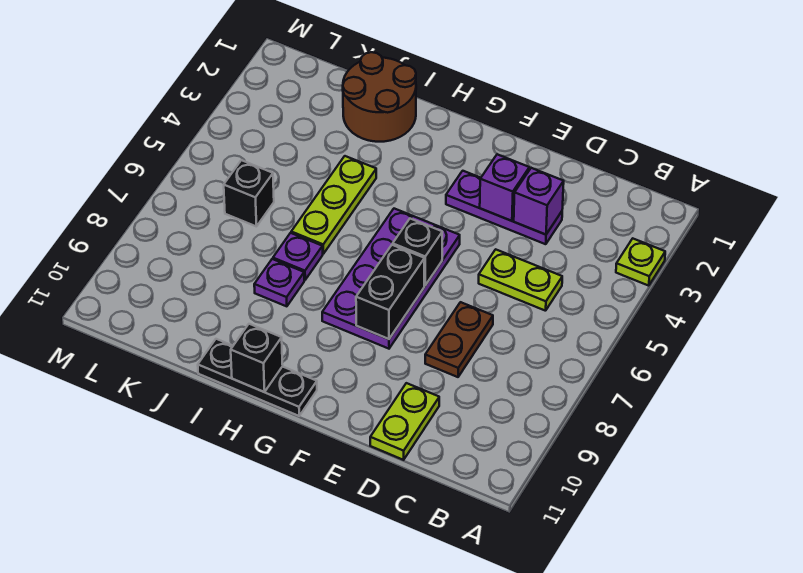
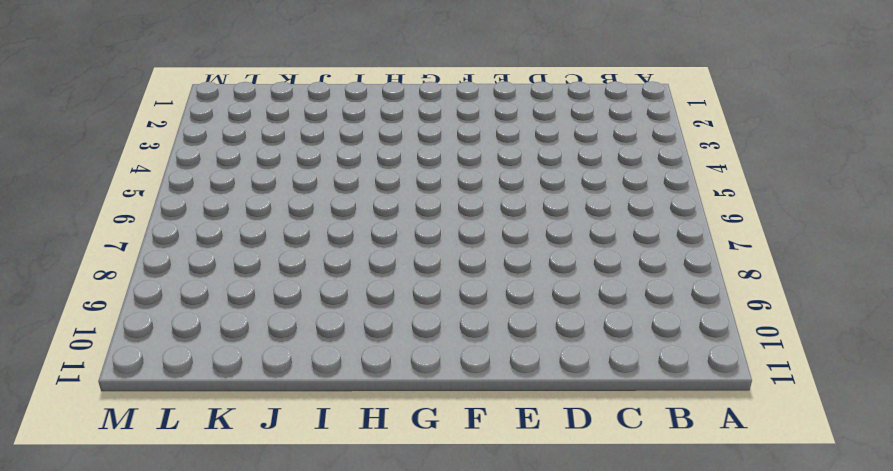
none -> lime plate A3 level 1
none -> lime plate C5:D5 level 1
none -> purple plate D3:F3 level 1

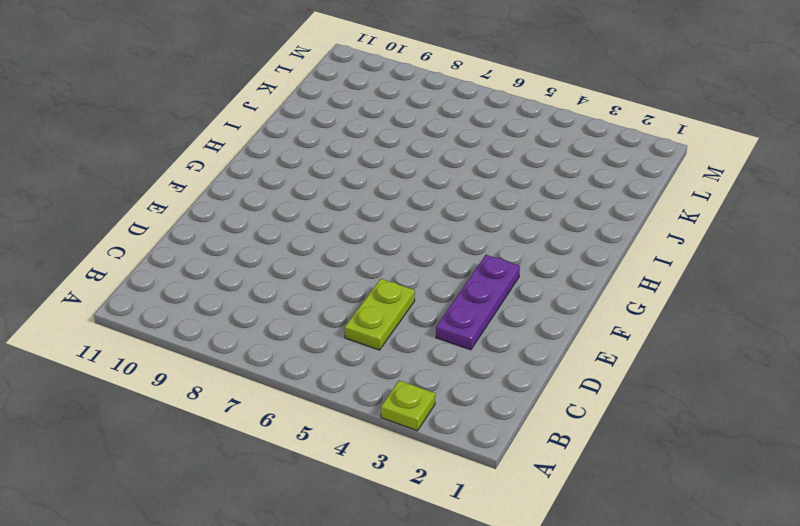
none -> brown plate D7:D8 level 1
none -> lime plate D10:D11 level 1
none -> purple plate F5:G8 level 1

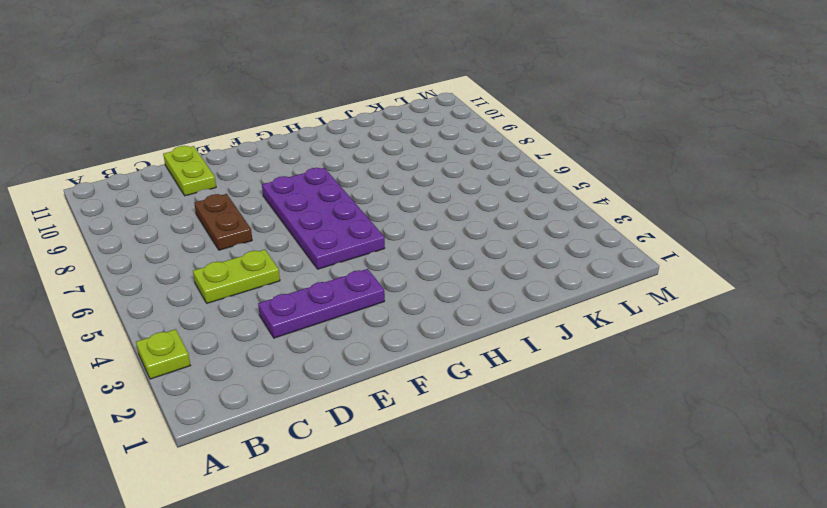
none -> black plate G11:I11 level 1
none -> brown round brick I1:J2 level 1
none -> lime plate I4:I6 level 1

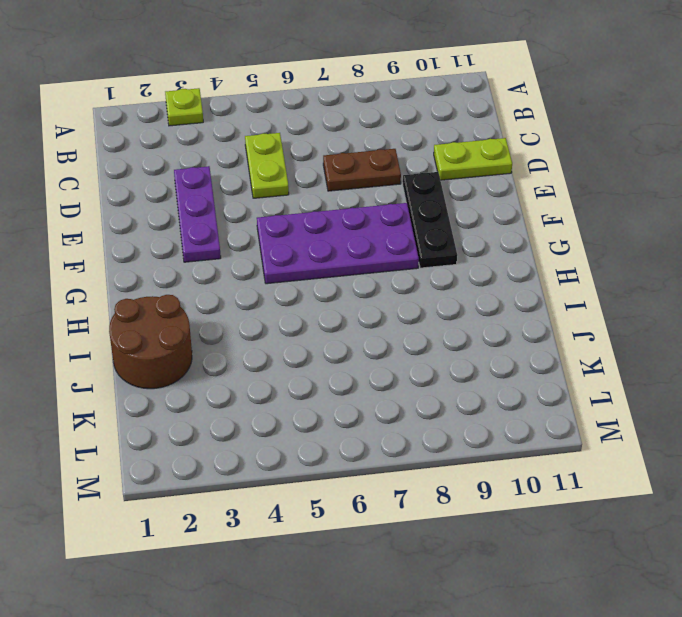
black plate E9:G9 level 1 -> black plate G11:I11 level 1
none -> lime plate I4:I6 level 1
none -> purple plate I7 level 1
none -> purple plate I8 level 1

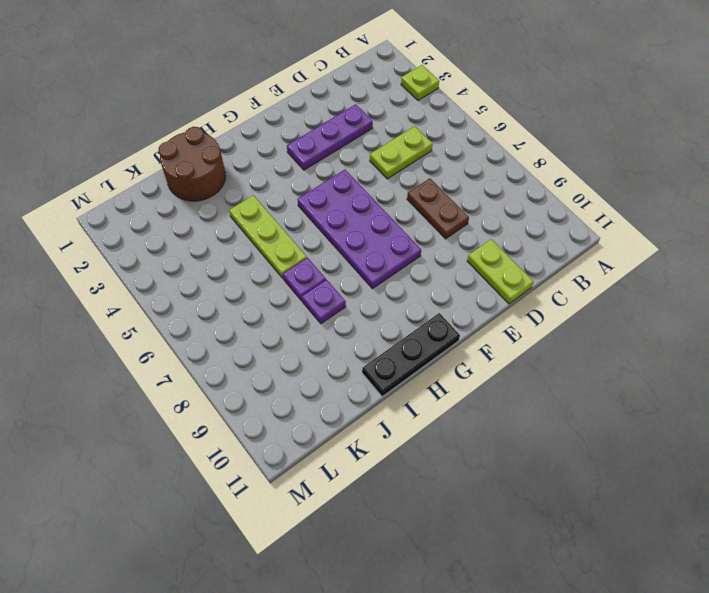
none -> black brick K6 level 1
none -> purple brick D3 level 2
none -> purple brick E3 level 2

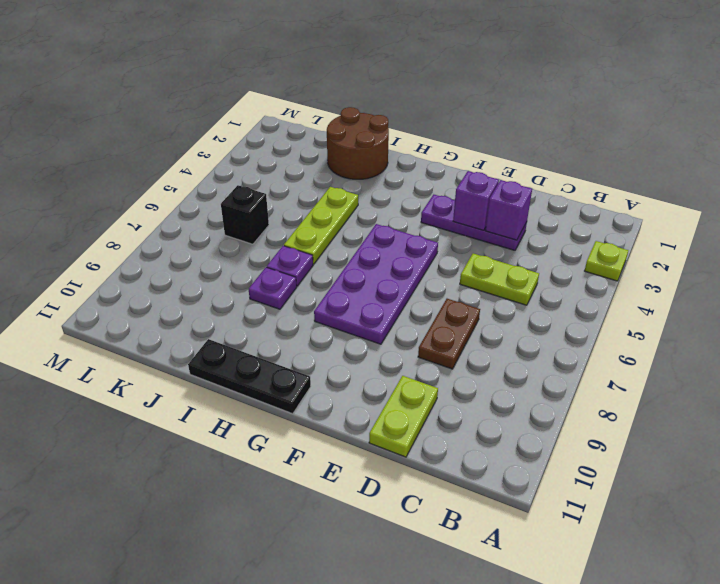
none -> black brick F6 level 2
none -> black brick F7:F8 level 2
none -> black brick H11 level 2

